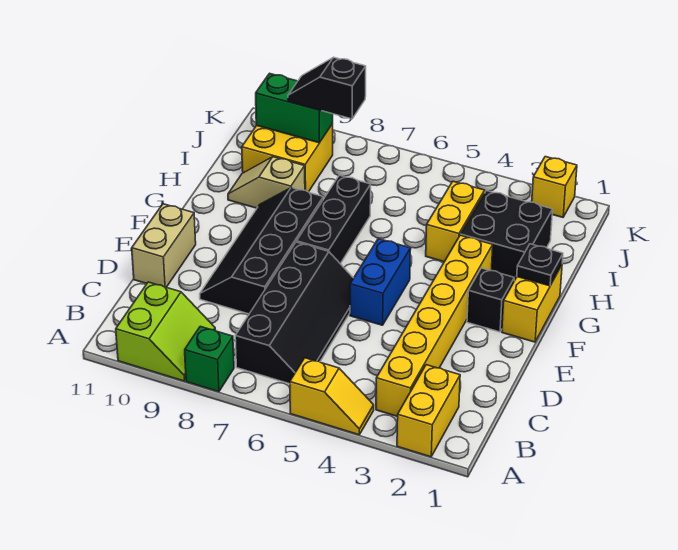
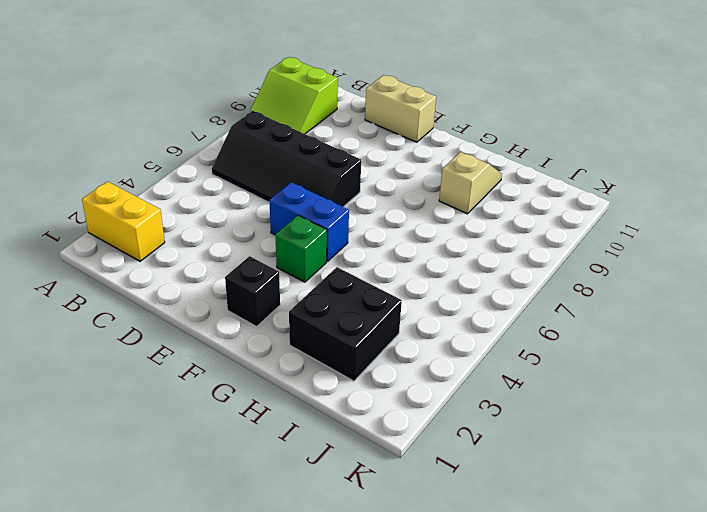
green brick F4 level 1 -> green brick A8 level 1
none -> yellow slope A4:A5 level 1 top 5
none -> yellow brick B3:G3 level 1
none -> black slope D8:G9 level 1 top 8

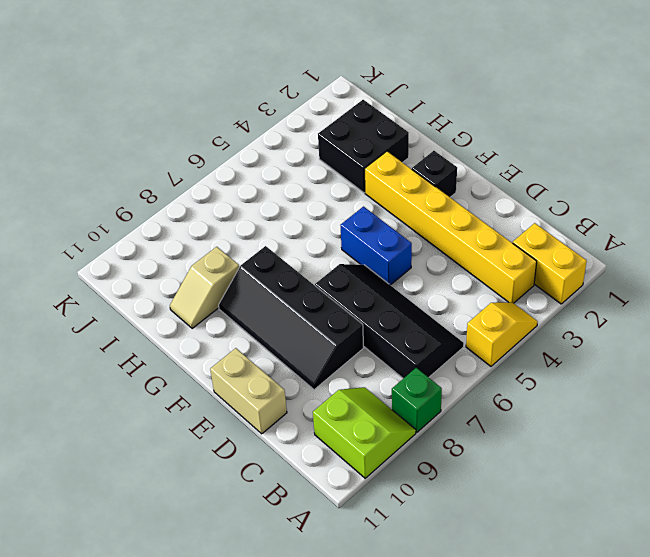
none -> yellow brick F1:G1 level 1
none -> black brick F7:H7 level 1
none -> yellow brick H4:I4 level 1

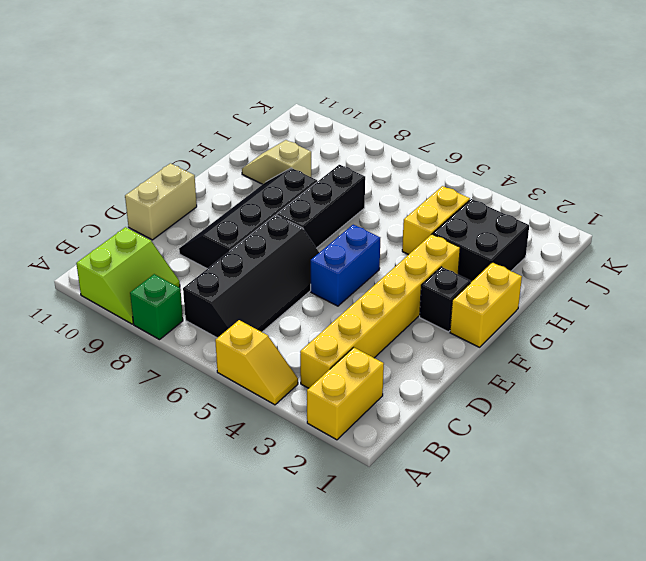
none -> yellow brick I9:J10 level 1
none -> yellow brick K2 level 1
none -> black plate G1 level 2

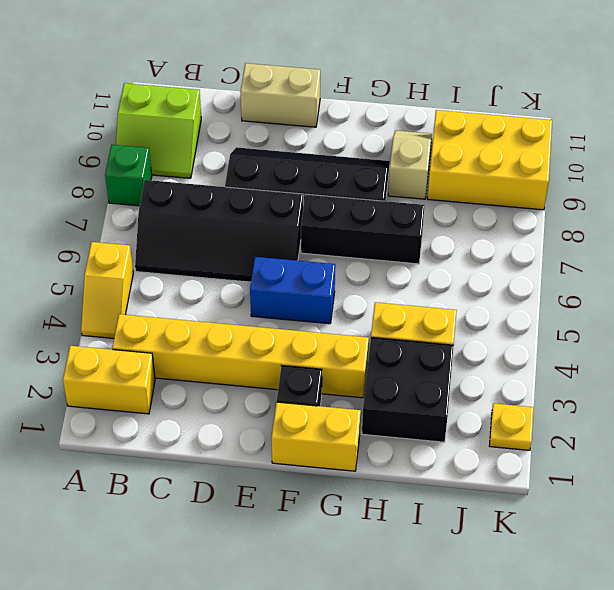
yellow brick I9:K10 level 1 -> yellow brick I9:J10 level 1
yellow plate K2 level 1 -> yellow brick K2 level 1
none -> black plate G1 level 2
none -> green brick J9:J10 level 2
none -> black slope J8:J9 level 3 top 8

